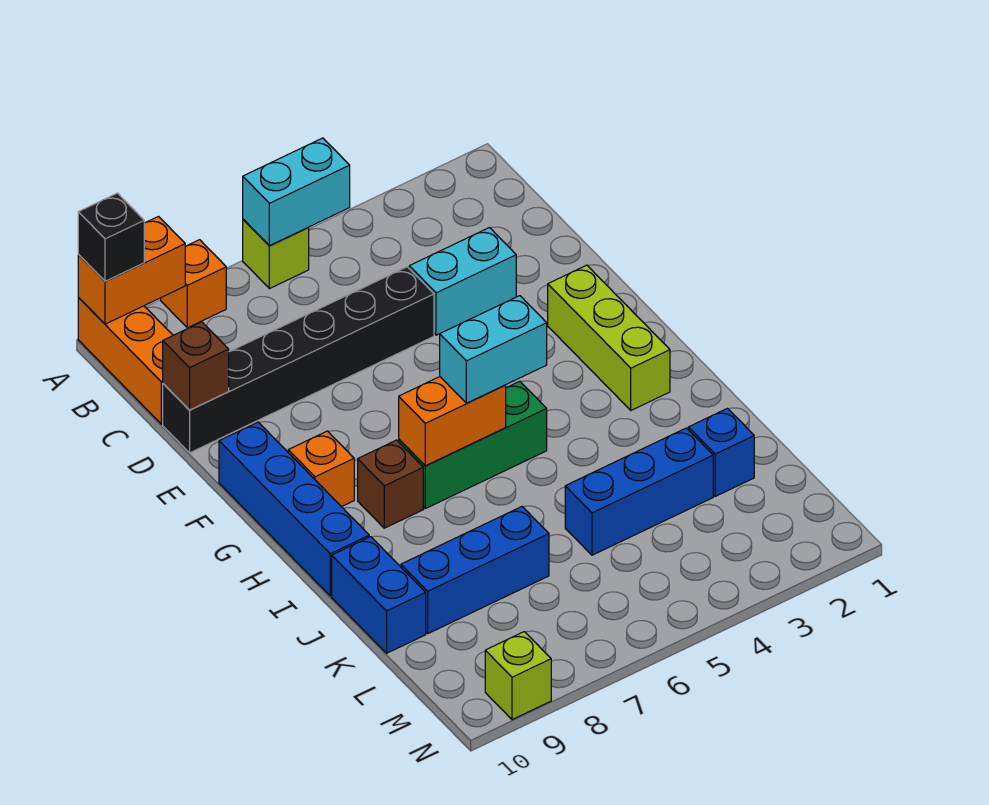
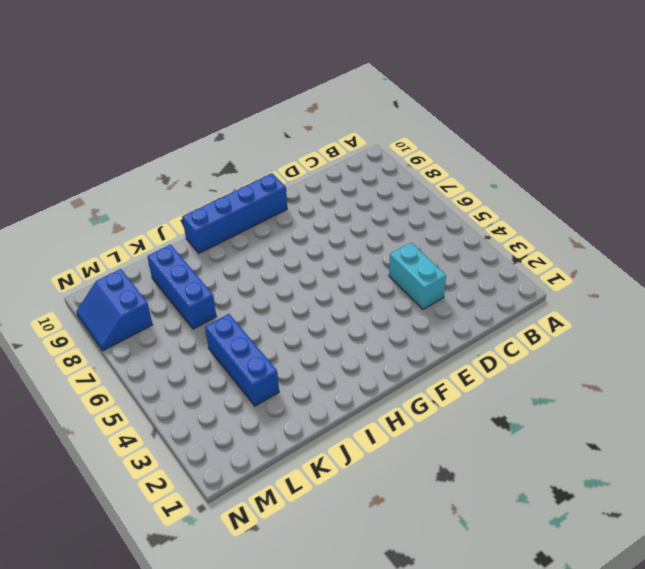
blue slope M8:N9 level 1 top M -> lime brick N9 level 1
none -> lime brick A6 level 1
none -> orange brick A8 level 1
none -> orange brick A10:C10 level 1

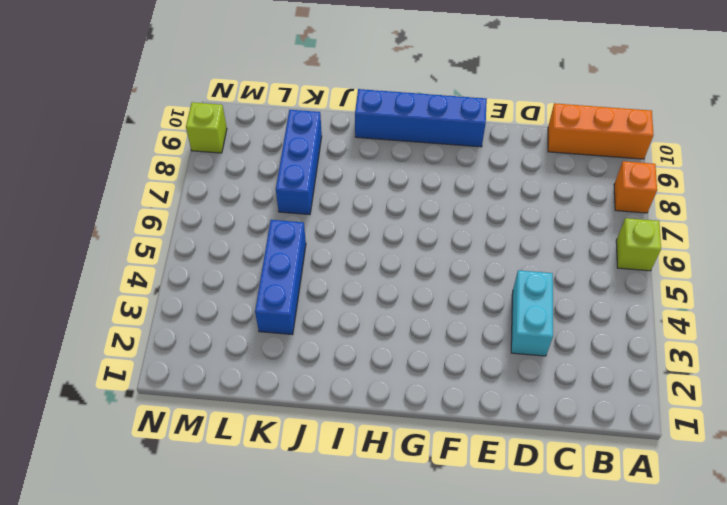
none -> black brick D5:D10 level 1
none -> lime brick F2:H2 level 1
none -> orange brick G9 level 1

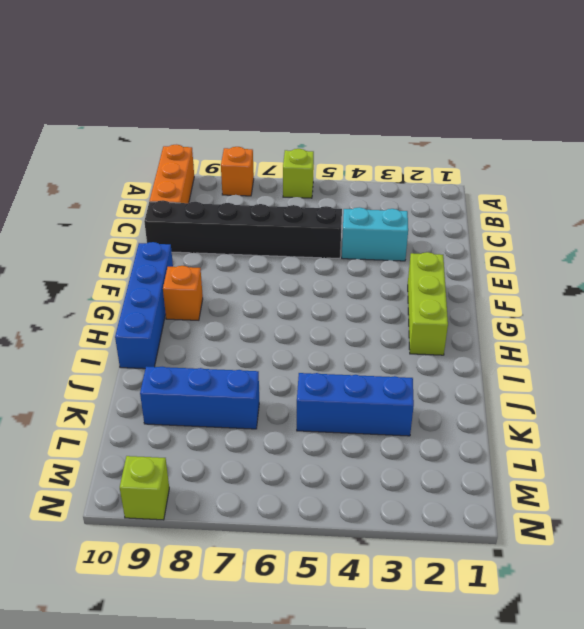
none -> green brick H5:H7 level 1
none -> brown brick H8 level 1
none -> blue brick J10:K10 level 1

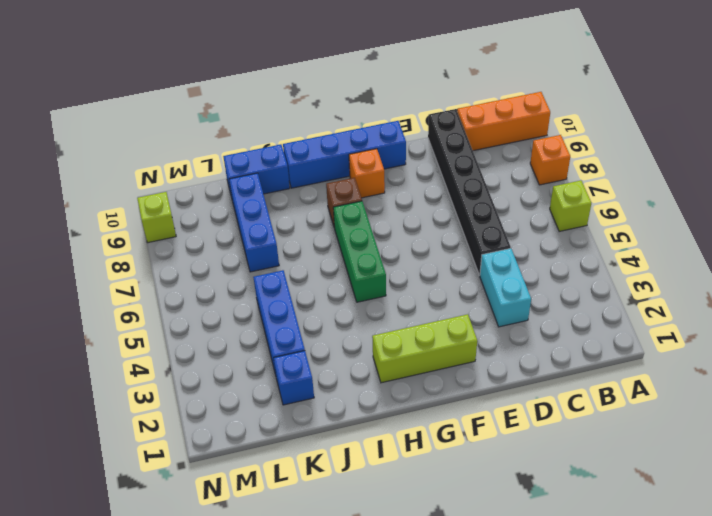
none -> cyan brick A5:A6 level 2
none -> orange brick A9:A10 level 2
none -> brown brick D10 level 2

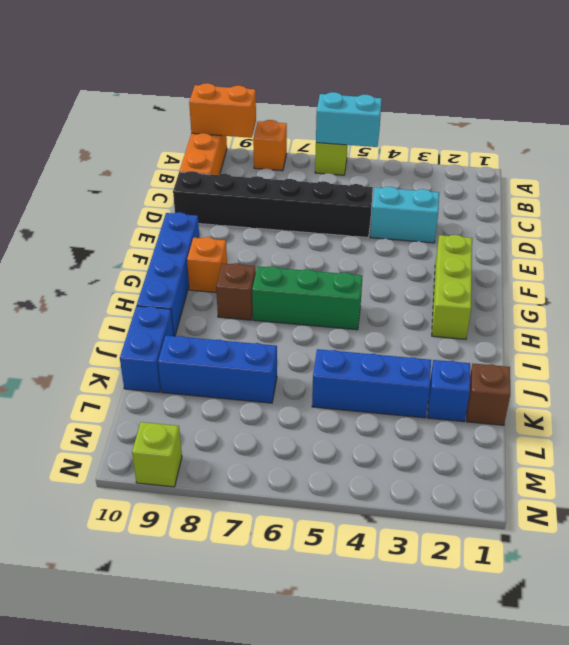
brown brick K1 level 1 -> brown brick D10 level 2
none -> orange brick H6:H7 level 2
none -> black brick A10 level 3
none -> cyan brick H5:H6 level 3

